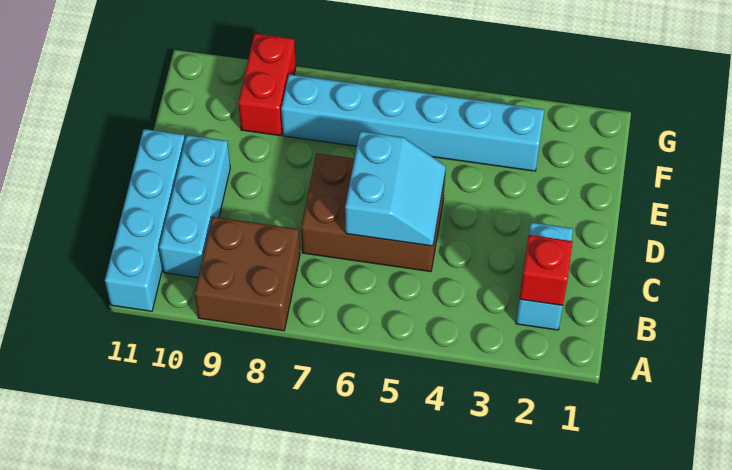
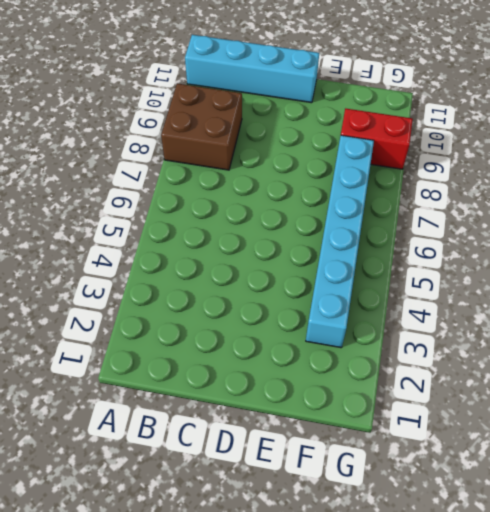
none -> cyan brick B2:C2 level 1
none -> cyan brick B10:D10 level 1

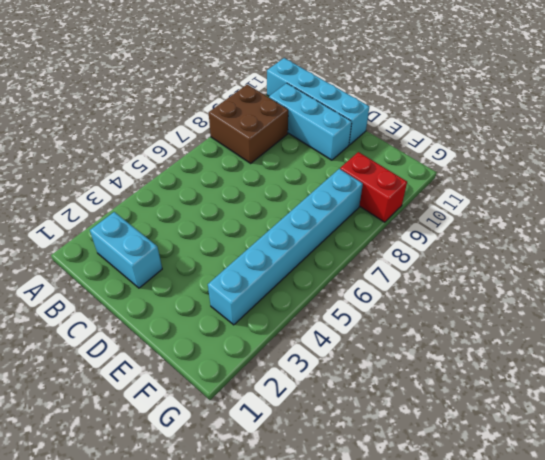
none -> brown brick C5:D7 level 1
none -> red brick B2 level 2

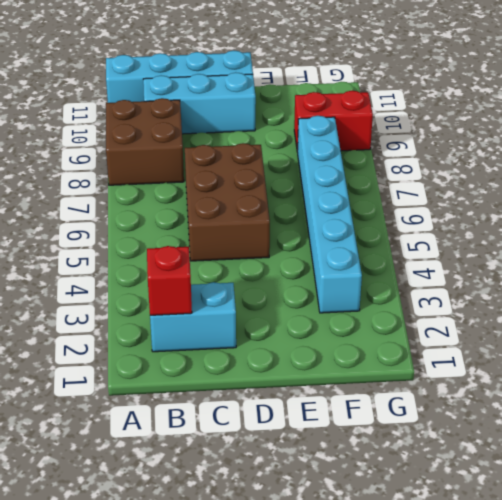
none -> cyan slope C5:D6 level 2 top 6

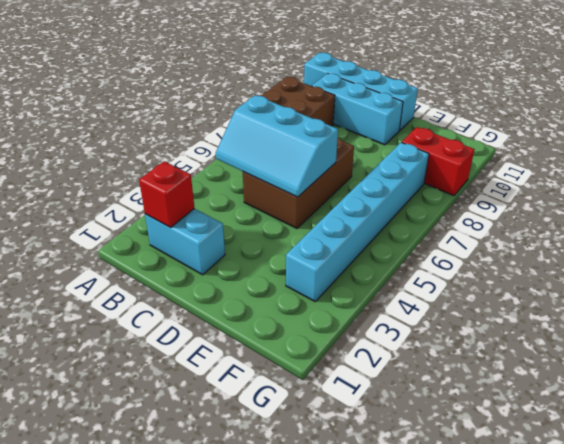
cyan slope B5:D6 level 2 top 6 -> cyan slope C5:D6 level 2 top 6

